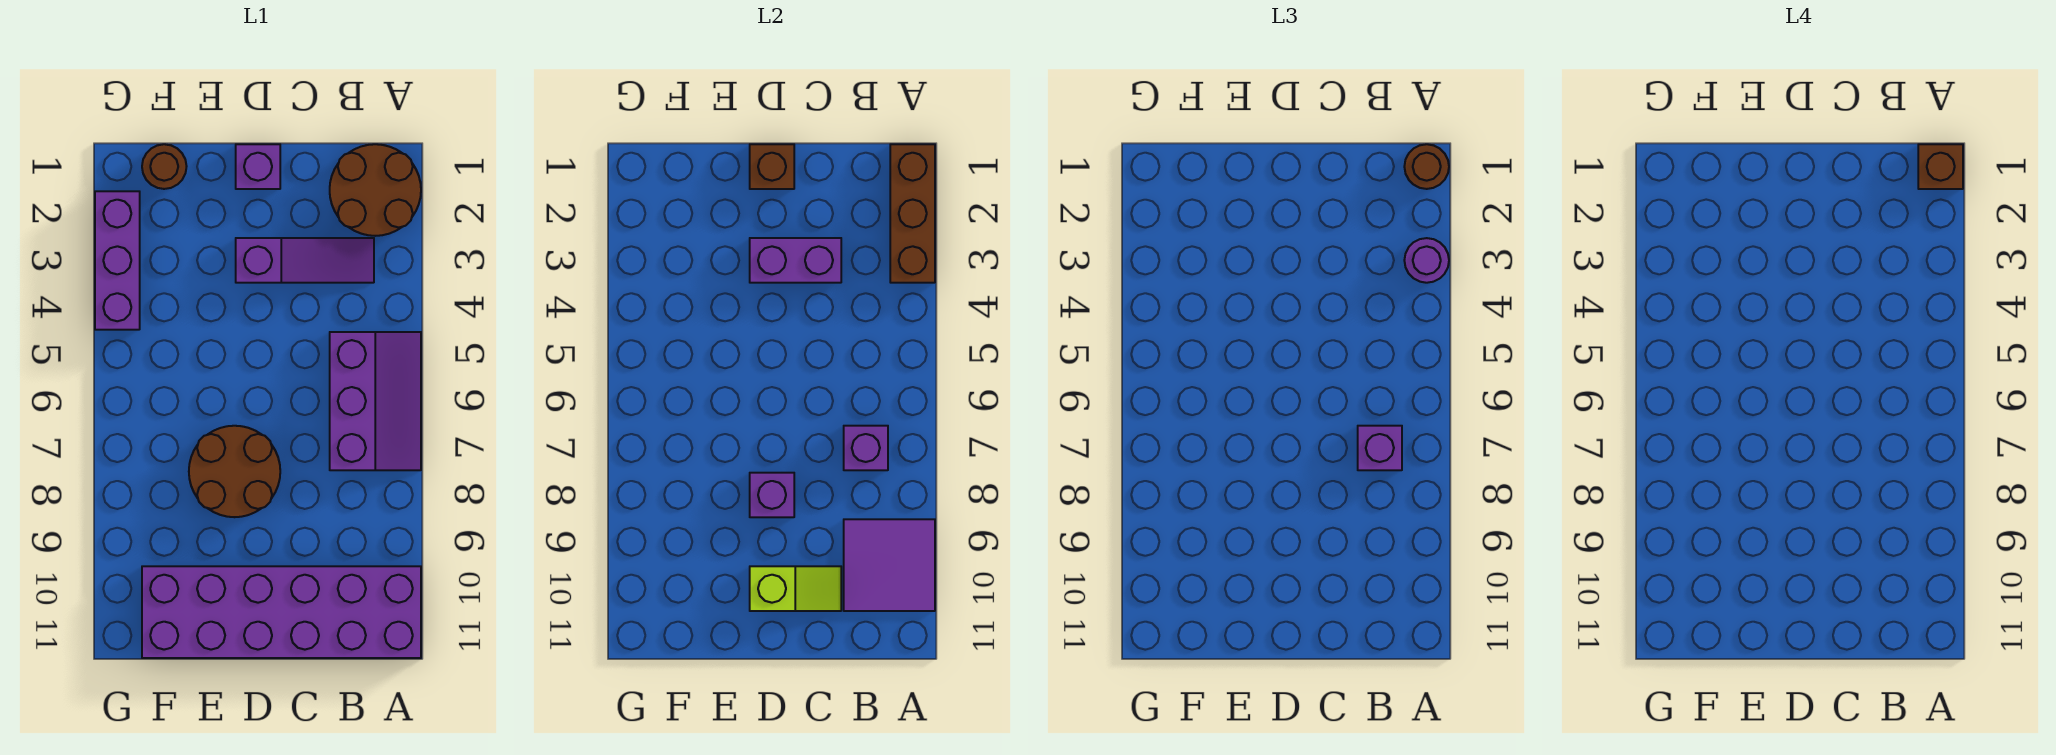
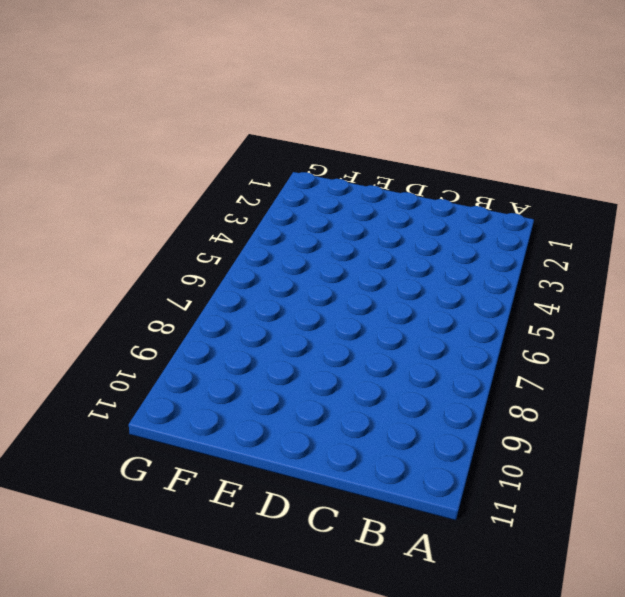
none -> brown round brick A1:B2 level 1
none -> purple slope A5:B7 level 1 top B
none -> purple brick A10:F11 level 1

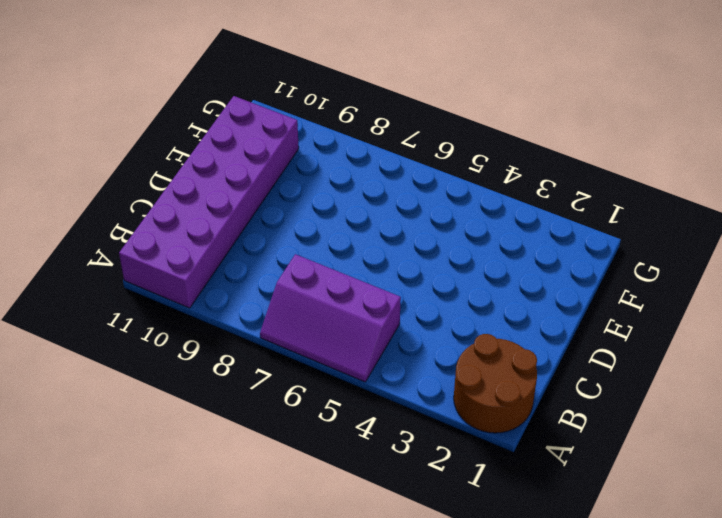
none -> purple slope B3:D3 level 1 top D
none -> purple brick D1 level 1
none -> brown round brick D7:E8 level 1

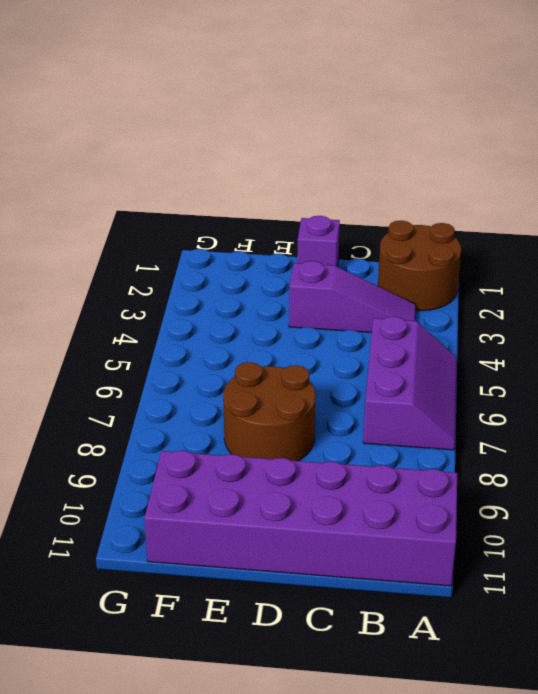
none -> brown round brick F1 level 1
none -> purple brick G2:G4 level 1
none -> brown brick A1:A3 level 2

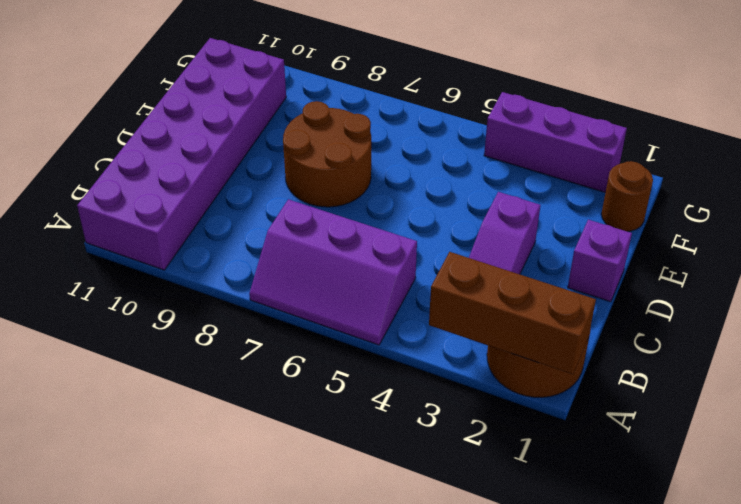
none -> purple tile A9:B10 level 2
none -> purple brick B7 level 2
none -> purple brick C3:D3 level 2

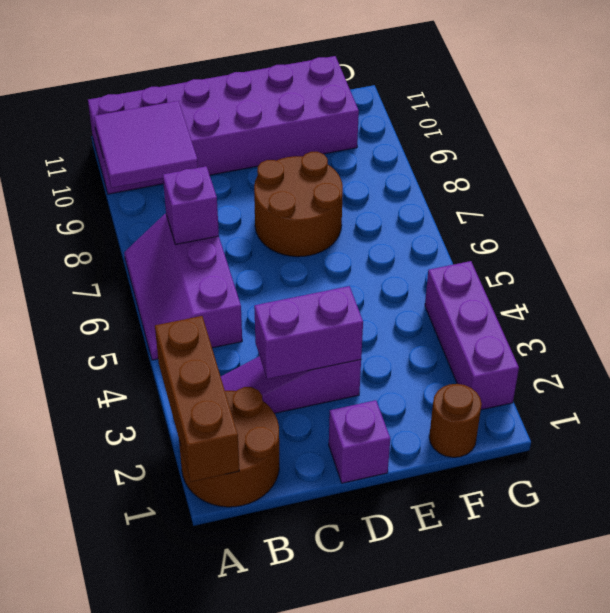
none -> lime slope C10:D10 level 2 top D
none -> brown brick D1 level 2
none -> purple brick D8 level 2

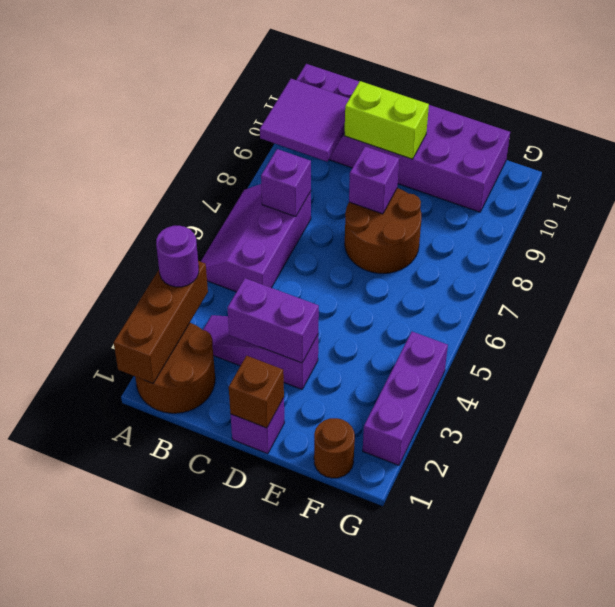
lime brick C10:D10 level 2 -> lime slope C10:D10 level 2 top D
none -> brown round brick A1 level 3
none -> purple brick B7 level 3
none -> brown brick A1 level 4

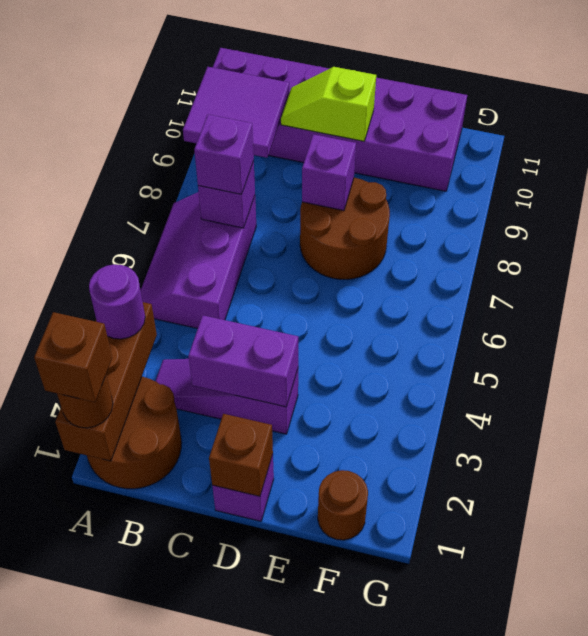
none -> purple brick G2:G4 level 1

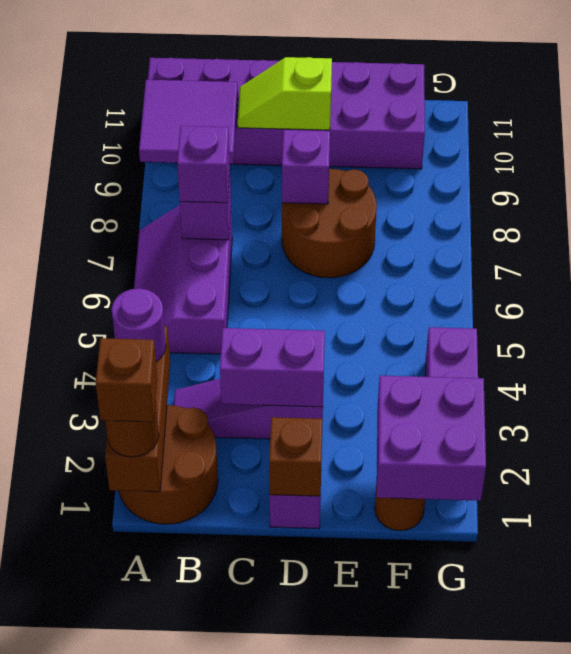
purple brick F1:G2 level 2 -> none

